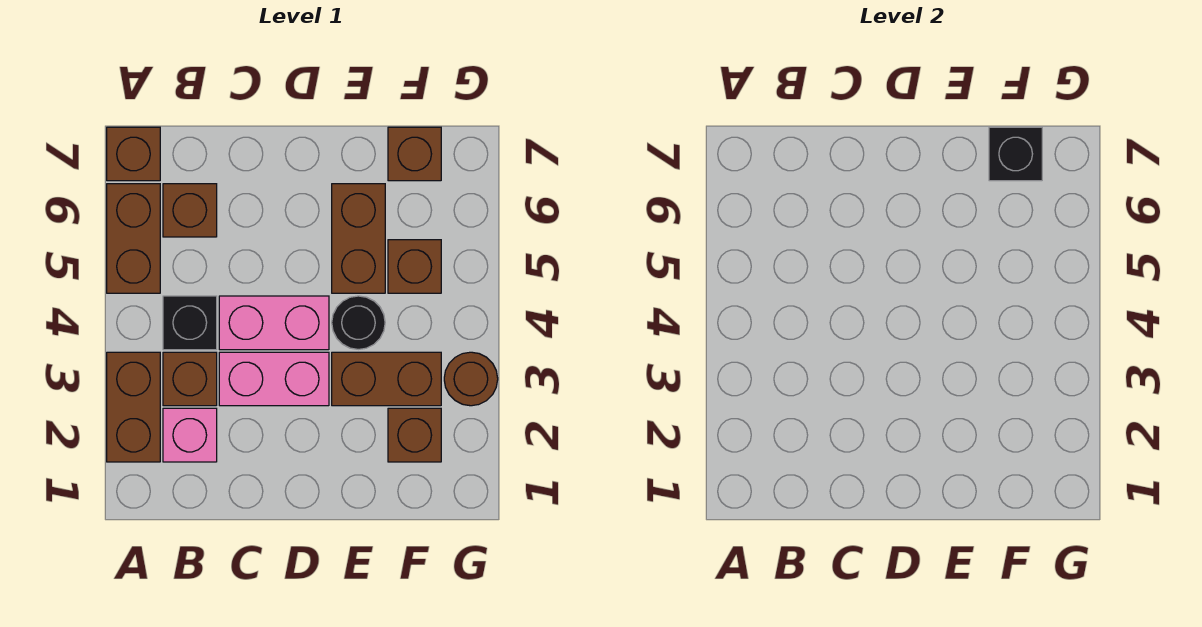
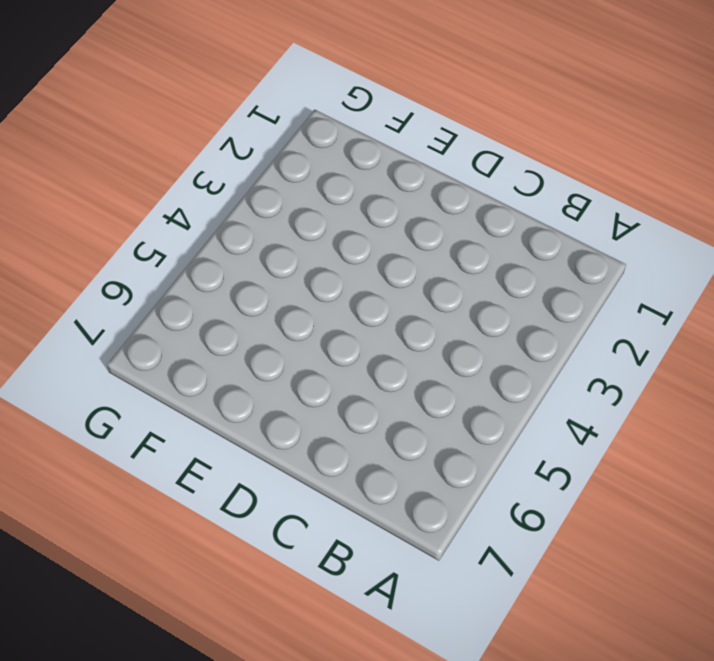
none -> brown brick A2:A3 level 1
none -> brown brick A5:A6 level 1
none -> brown brick A7 level 1

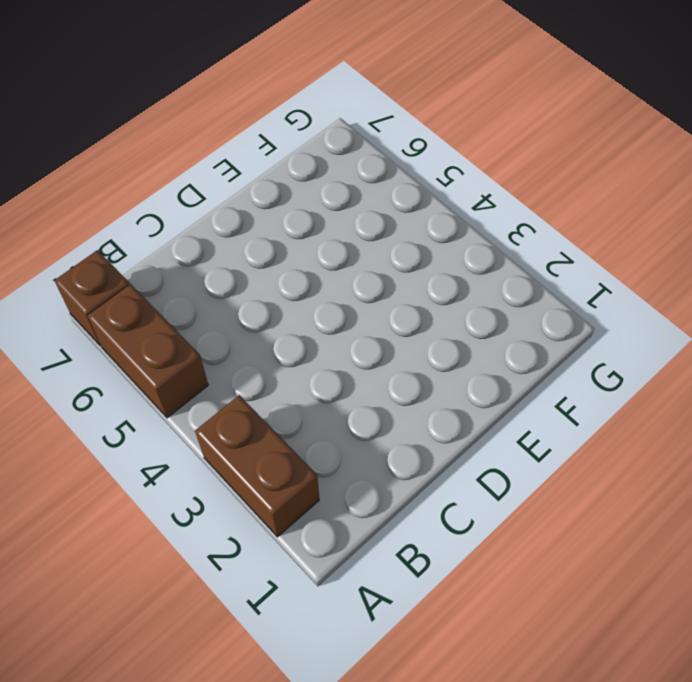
none -> pink brick B2 level 1
none -> brown brick B3 level 1
none -> black brick B4 level 1

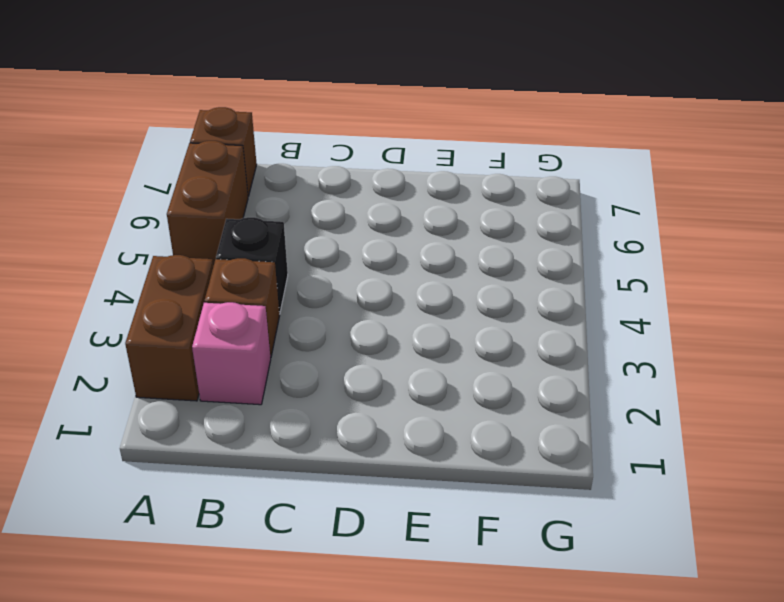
none -> brown brick B6 level 1
none -> pink brick C3:D3 level 1
none -> pink brick C4:D4 level 1

